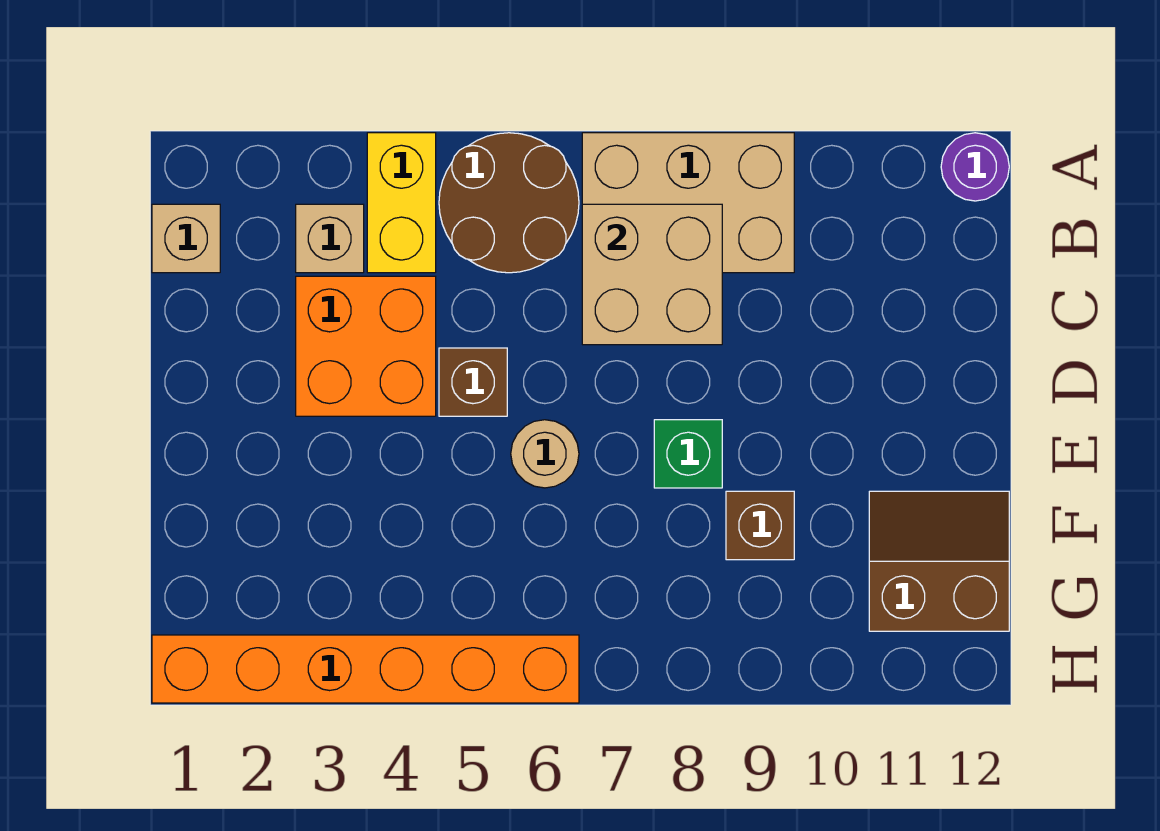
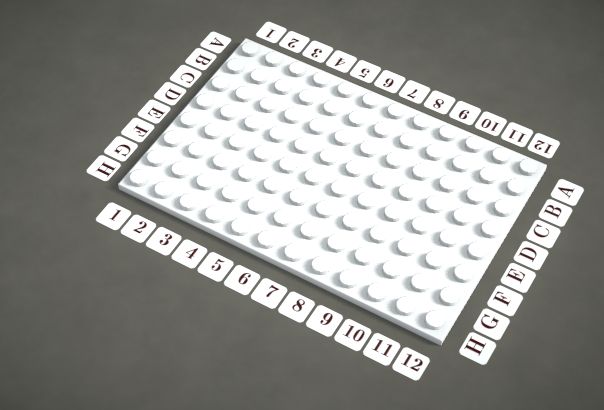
none -> yellow brick A4:B4 level 1
none -> brown round brick A5:B6 level 1
none -> tan brick A7:B9 level 1

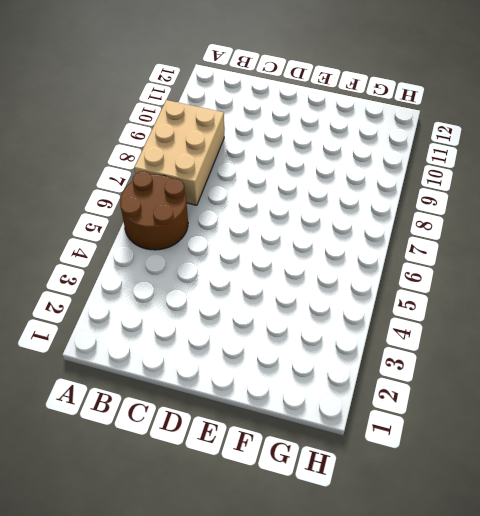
none -> yellow brick A4:B4 level 1
none -> purple round brick A12 level 1
none -> tan brick B1 level 1

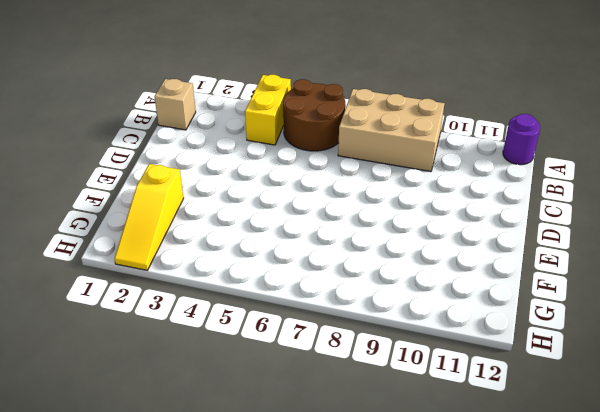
yellow slope F2:H2 level 1 top F -> orange brick H1:H6 level 1
none -> tan brick B3 level 1
none -> orange brick C3:D4 level 1
none -> brown brick D5 level 1

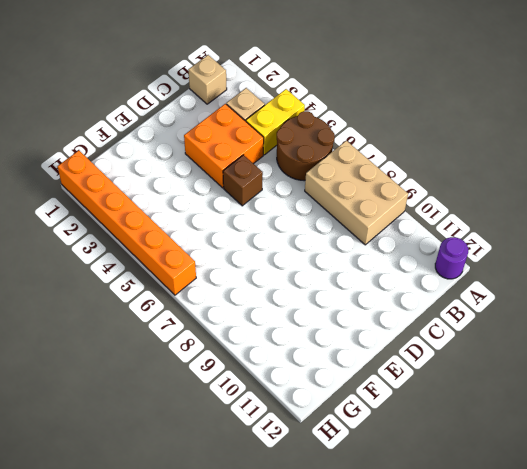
none -> tan round brick E6 level 1
none -> green brick E8 level 1
none -> brown brick F9 level 1

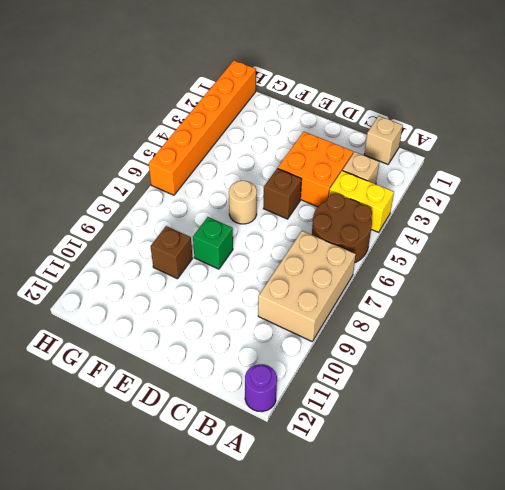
none -> brown slope F11:G12 level 1 top G
none -> tan brick B7:C8 level 2

